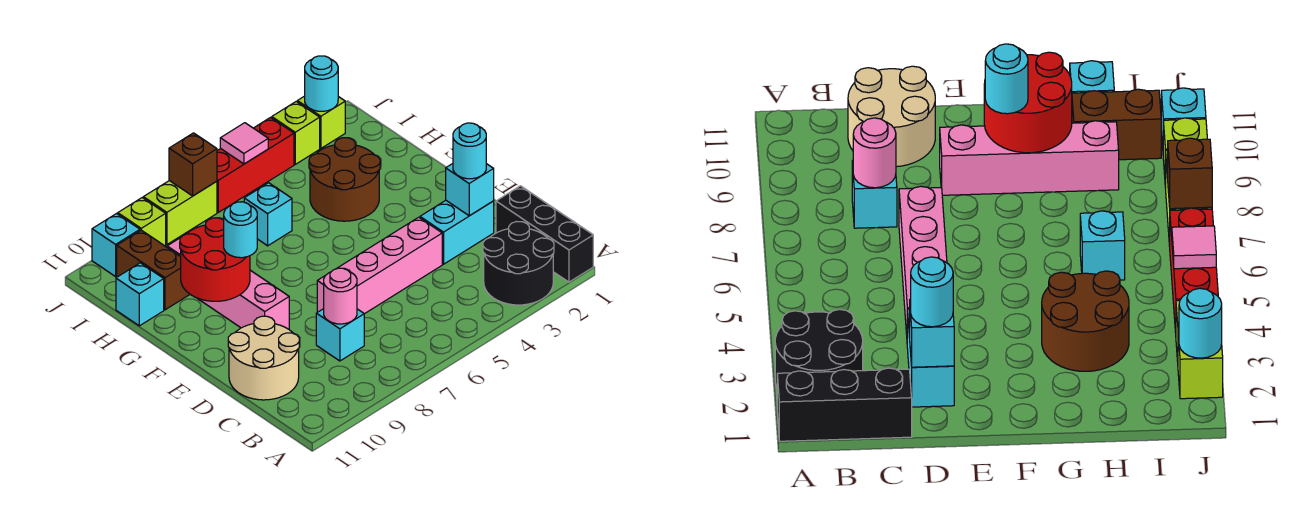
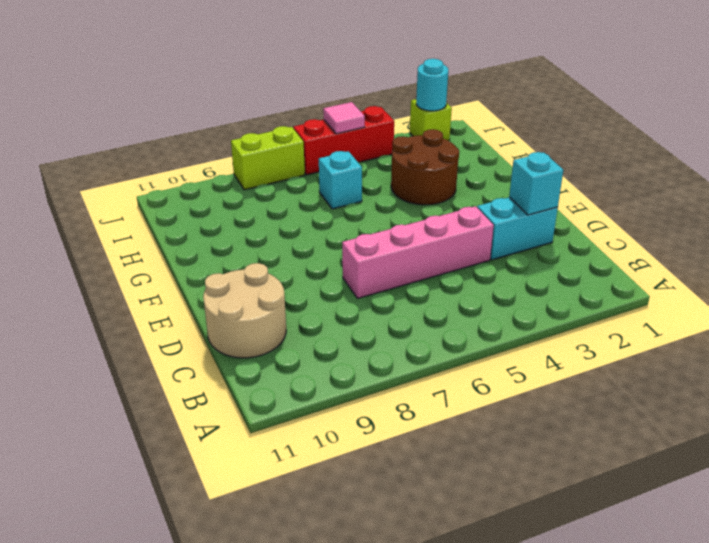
none -> black brick A1:C1 level 1
none -> black round brick A2:B3 level 1
none -> cyan brick C8 level 1

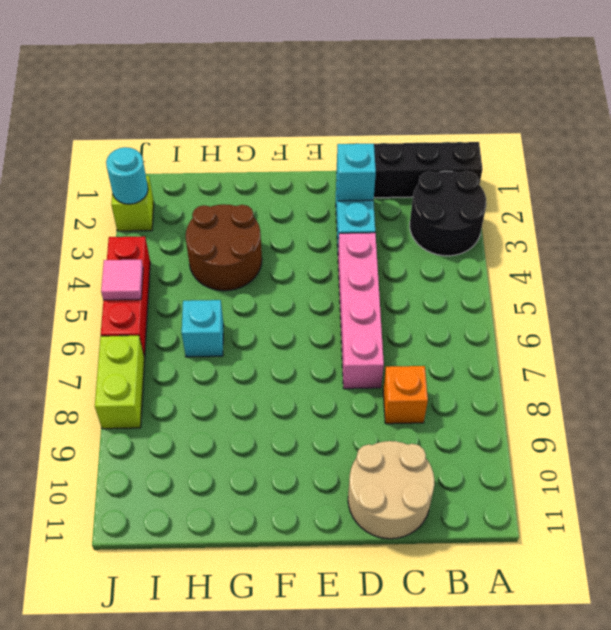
orange brick C8 level 1 -> cyan brick C8 level 1
none -> pink brick E9:H9 level 1
none -> brown brick H10:I10 level 1
none -> cyan brick H11 level 1

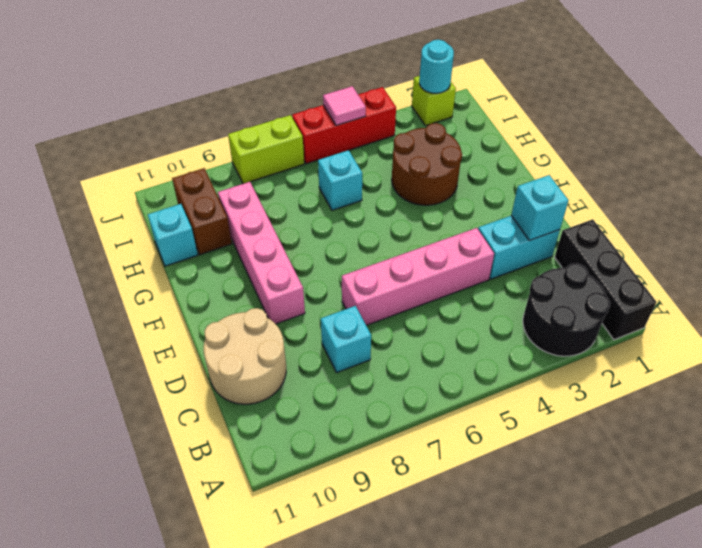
none -> lime brick J3 level 1
none -> lime brick J9 level 1
none -> cyan brick J10 level 1

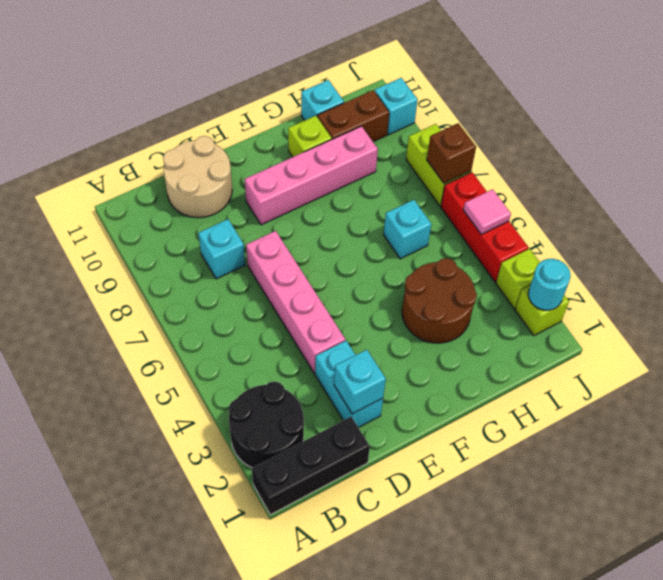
lime brick G10 level 1 -> lime brick J9 level 1
none -> pink round brick C8 level 2
none -> red round brick F9:G10 level 2
none -> cyan round brick D2 level 3

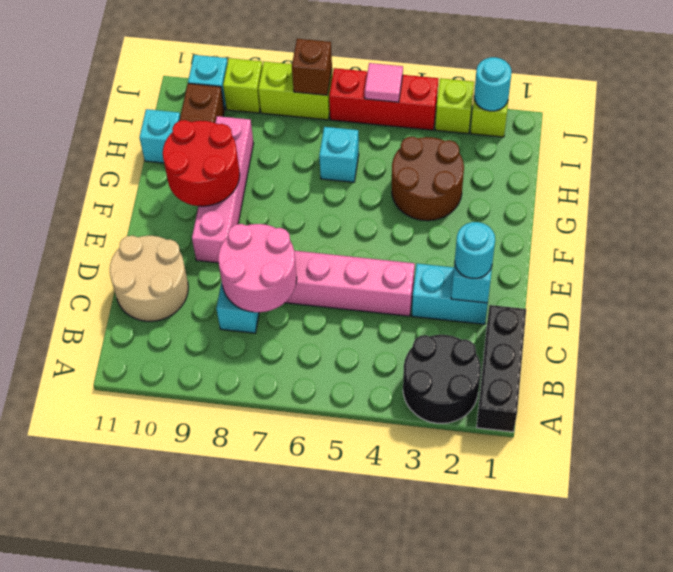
pink round brick C7:D8 level 2 -> pink round brick C8 level 2
none -> cyan round brick F9 level 3

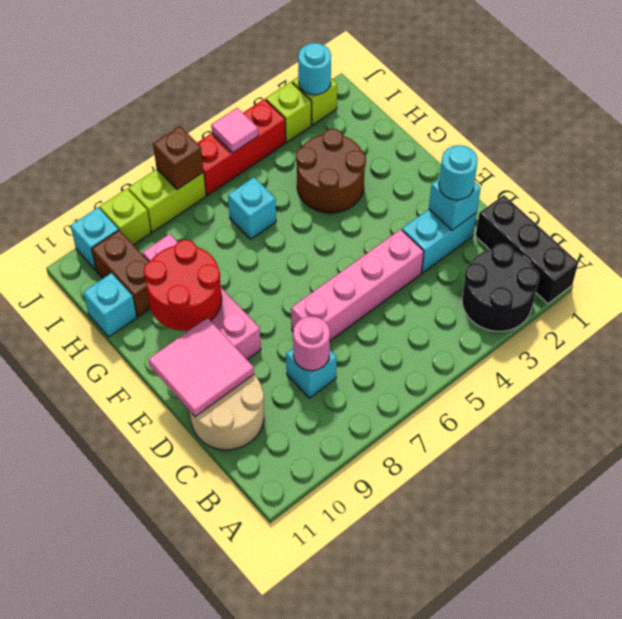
pink tile D10:E11 level 2 -> none
none -> cyan round brick F9 level 3

